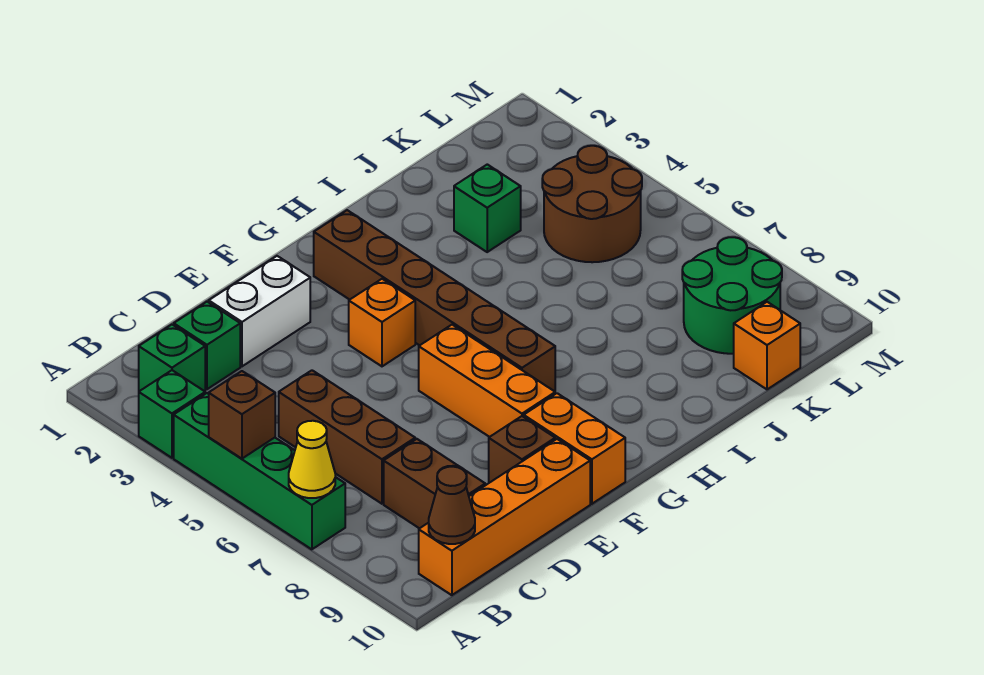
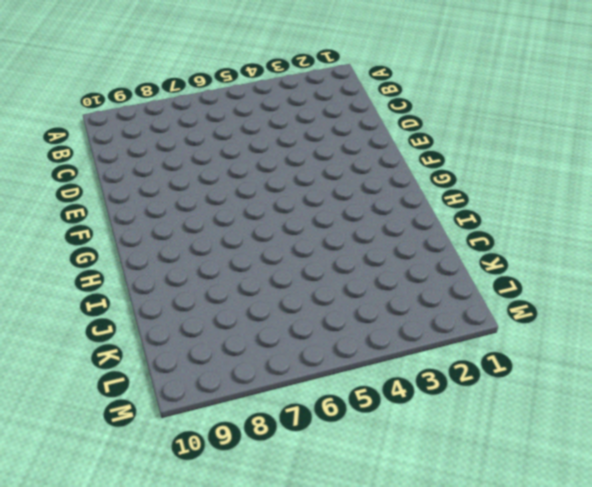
none -> green brick A3 level 1
none -> green brick A4:A7 level 1
none -> green brick B2 level 1

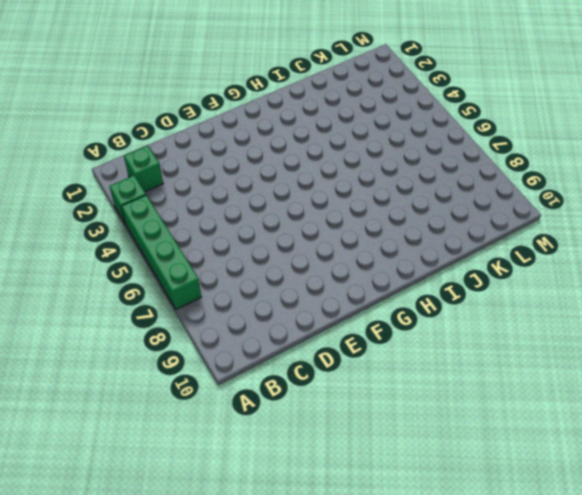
none -> orange brick B10:E10 level 1
none -> green brick C2 level 1
none -> brown brick C5:C7 level 1

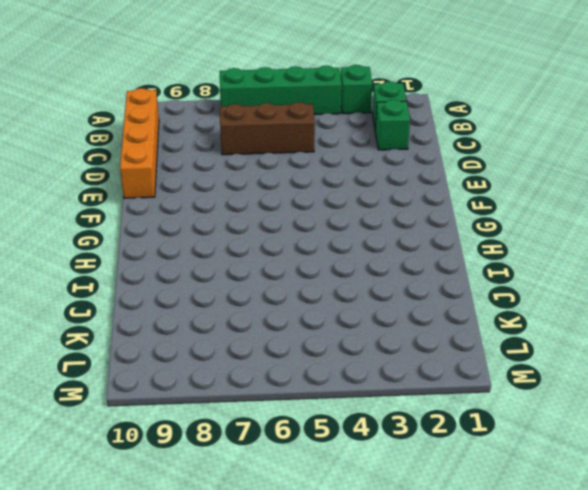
none -> brown brick C8:C9 level 1
none -> white brick D2:E2 level 1
none -> brown brick E9 level 1

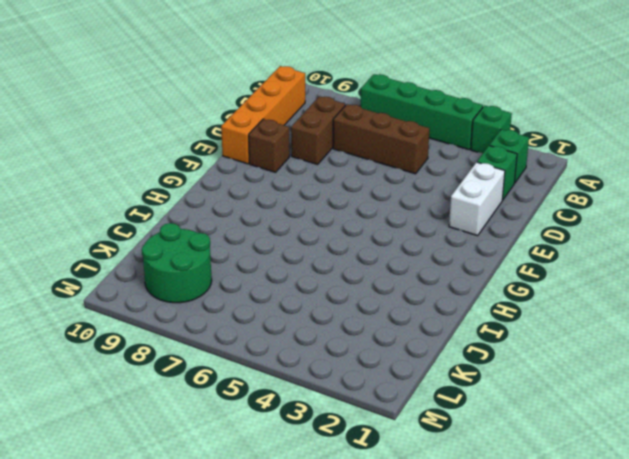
brown brick C8:D8 level 1 -> brown brick C8:C9 level 1
none -> orange brick F4 level 1
none -> orange brick F6:F8 level 1
none -> orange brick F9:F10 level 1

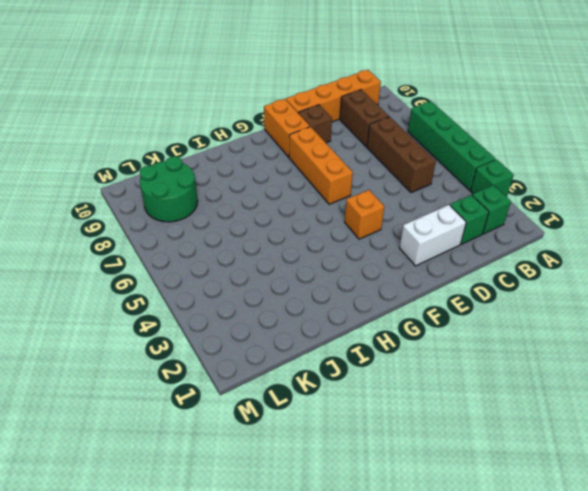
none -> brown brick G2:G7 level 1
none -> green brick J3 level 1
none -> brown round brick K4:L5 level 1

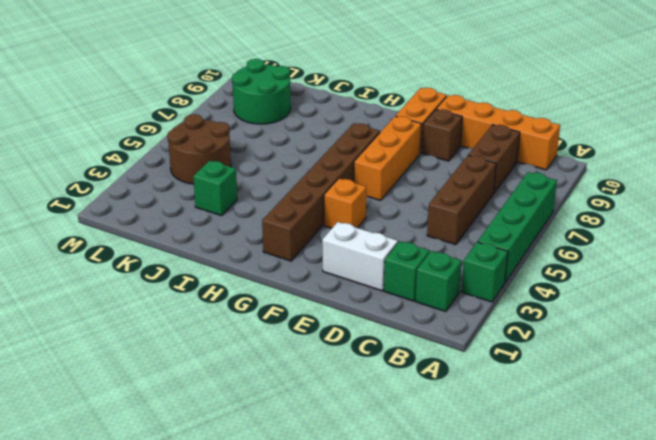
none -> orange brick K10 level 1
none -> brown brick A5 level 2
none -> yellow cone A7 level 2

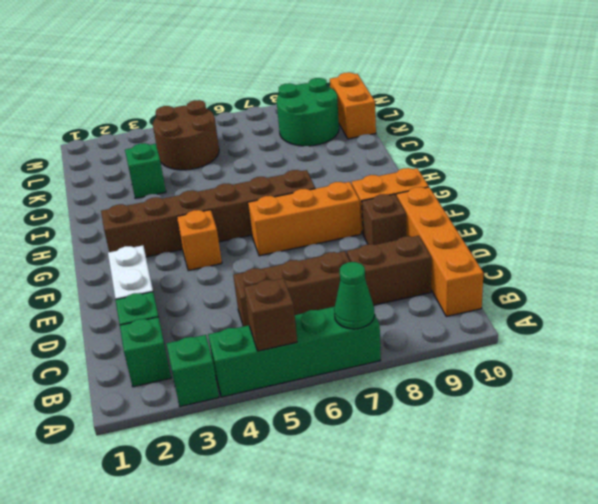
green cone A7 level 2 -> yellow cone A7 level 2
orange brick K10:L10 level 1 -> orange brick K10 level 1
none -> brown cone B10 level 2

